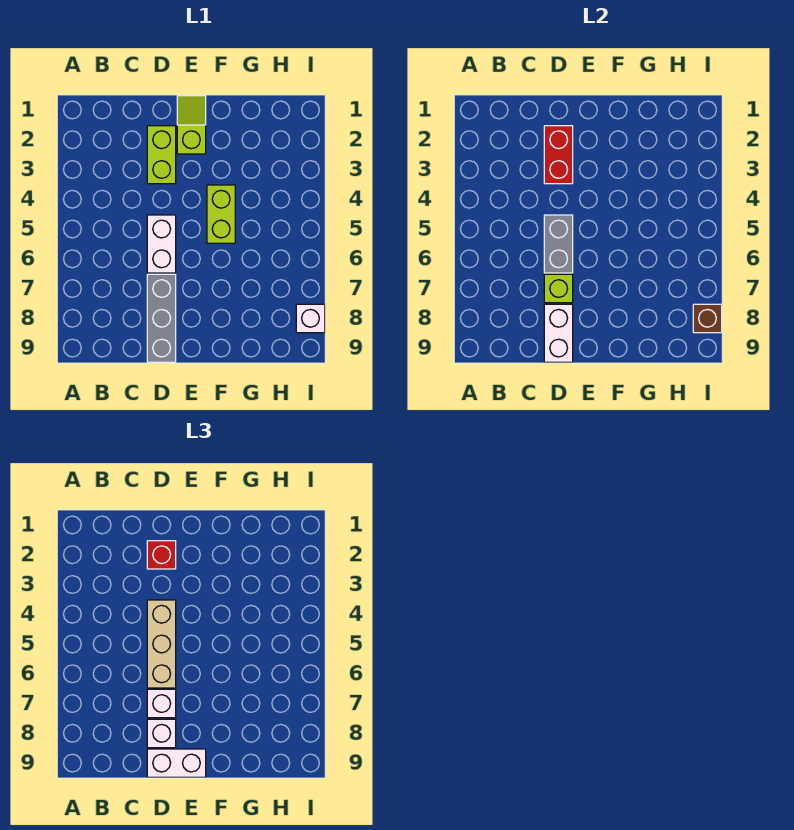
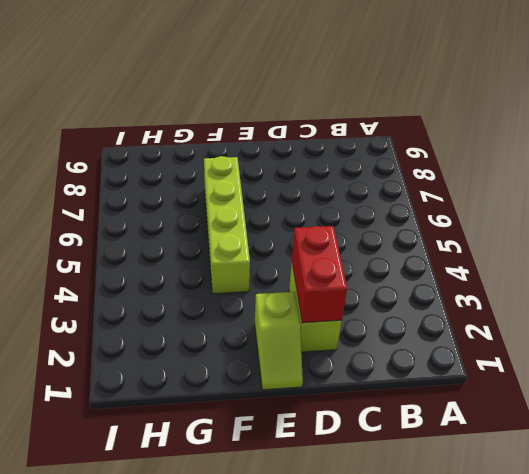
lime brick F4:F7 level 1 -> lime brick F4:F5 level 1
none -> white brick D5:D6 level 1
none -> grey brick D7:D9 level 1
none -> white brick I8 level 1

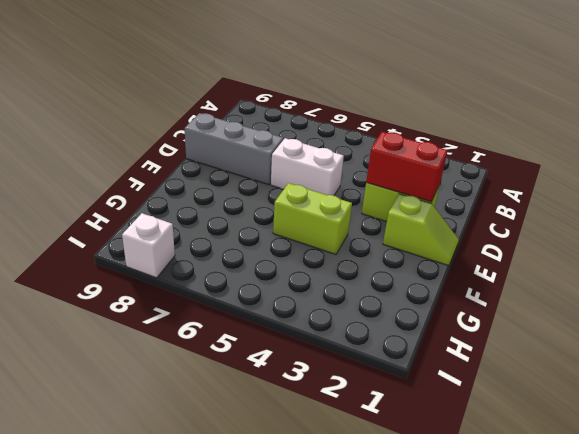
none -> grey brick D5:D6 level 2
none -> lime brick D7 level 2
none -> white brick D8:D9 level 2

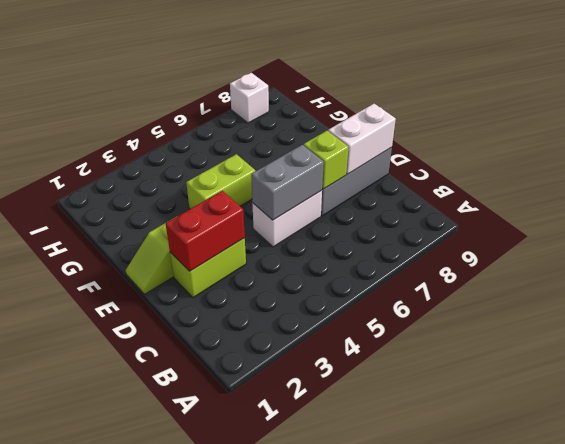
none -> brown brick I8 level 2
none -> red brick D2 level 3
none -> tan brick D4:D6 level 3

